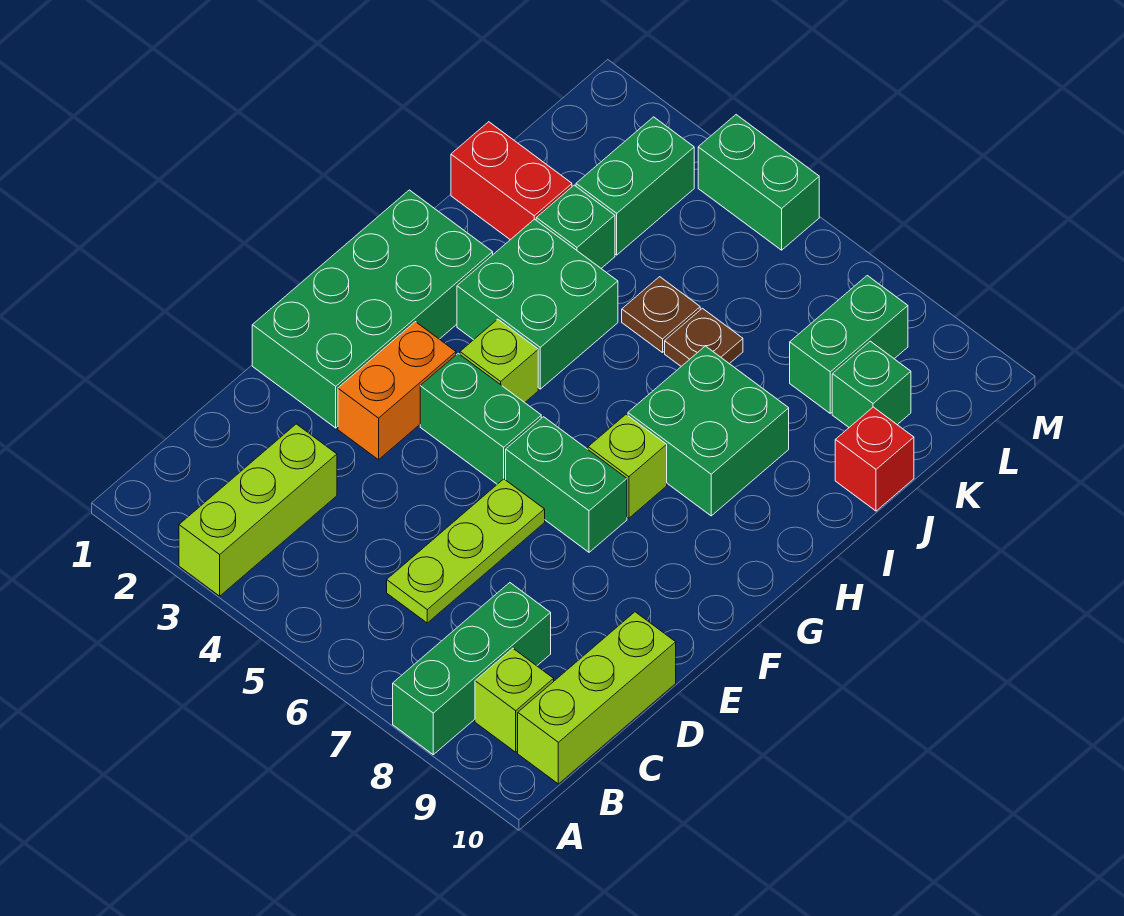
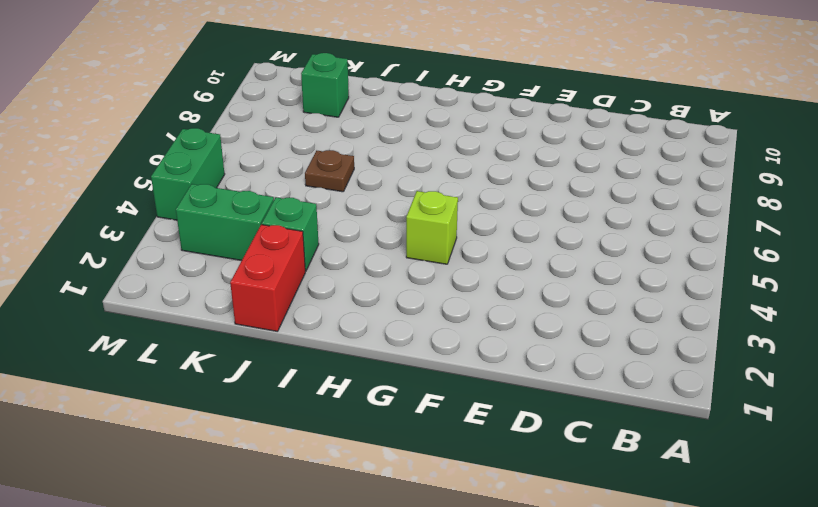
none -> lime brick A3:C3 level 1
none -> green brick A8:C8 level 1
none -> lime brick B9 level 1

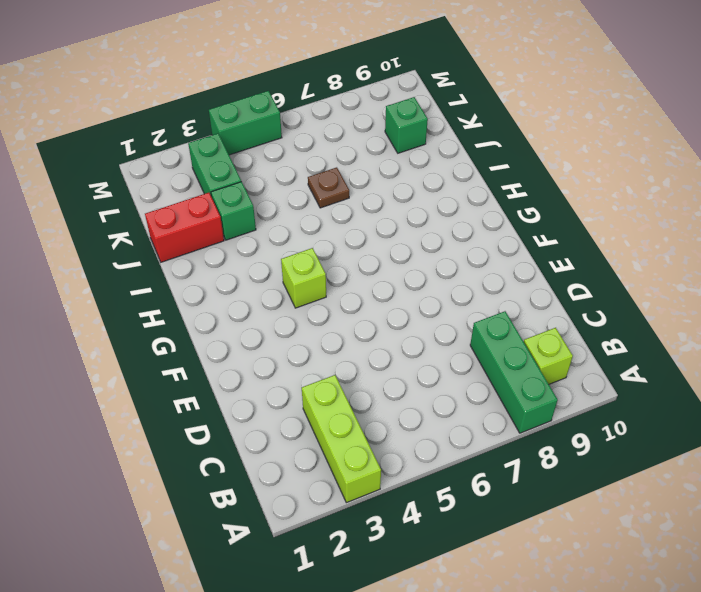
none -> lime brick B10:D10 level 1
none -> lime plate C6:E6 level 1
none -> green brick E1:H2 level 1

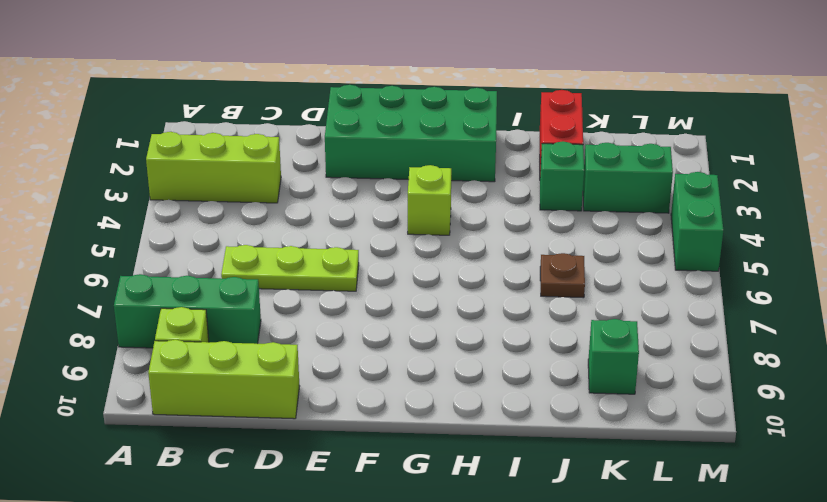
none -> orange brick E3:F3 level 1
none -> green brick F4:F5 level 1
none -> green brick F6:F7 level 1

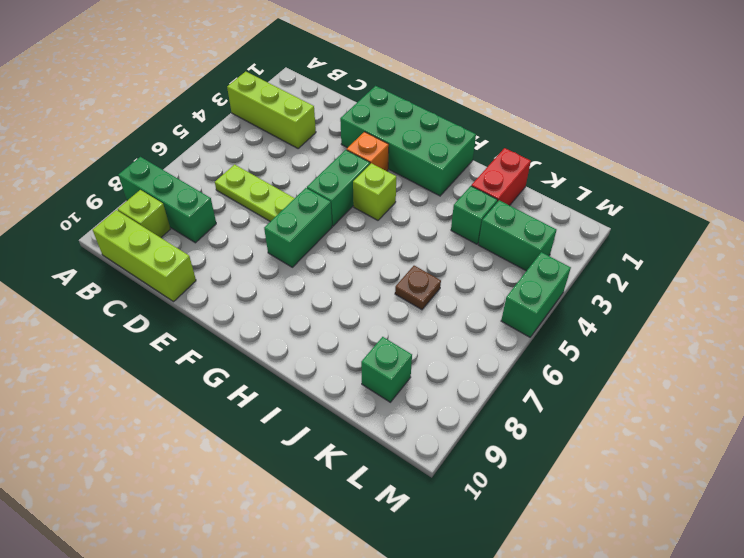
orange brick F3 level 1 -> orange brick E3:F3 level 1
none -> lime brick G7 level 1
none -> green brick H3:I4 level 1
none -> green brick H7:I8 level 1

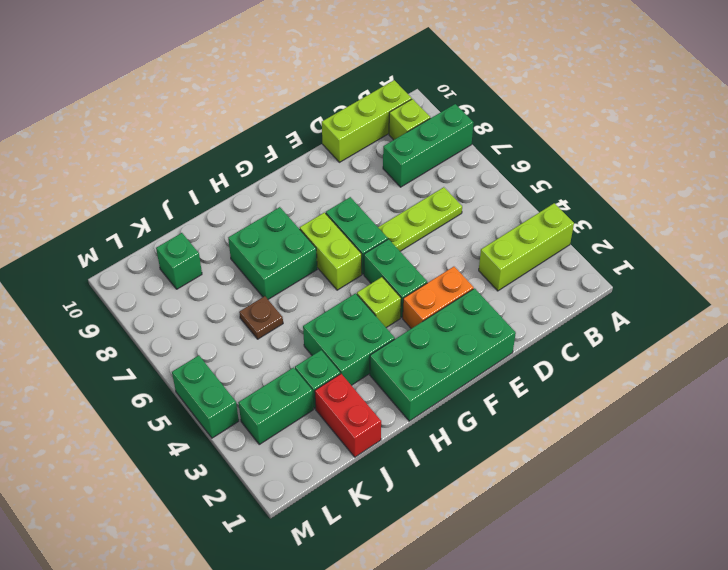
lime brick G6:G7 level 1 -> lime brick G7 level 1
none -> brown plate J5 level 1
none -> red brick J10 level 1
none -> green brick K8:L8 level 1

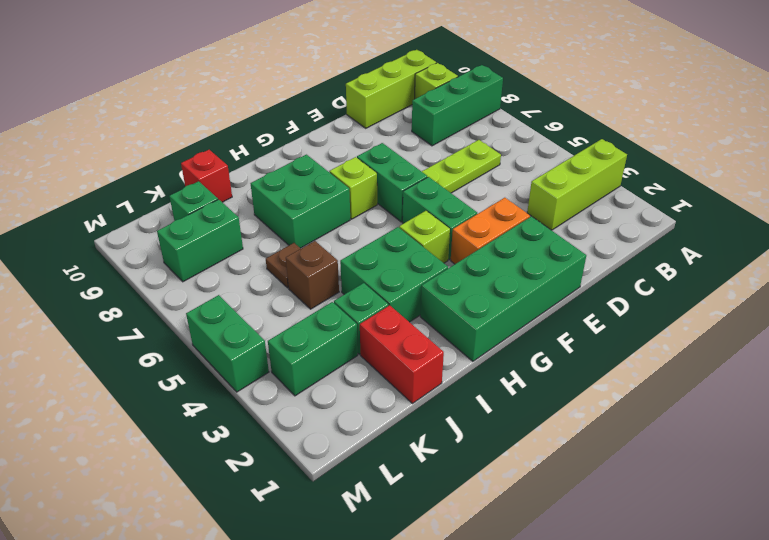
brown brick J5 level 1 -> brown plate J5 level 1

